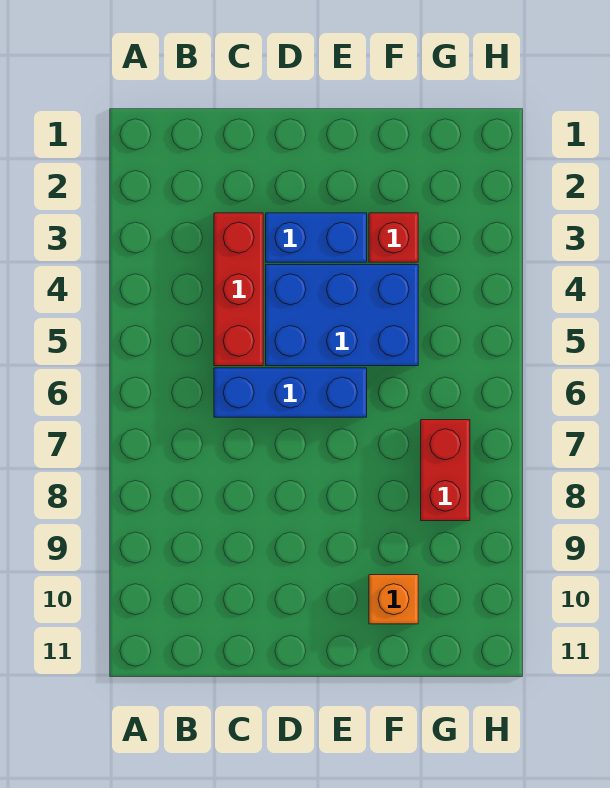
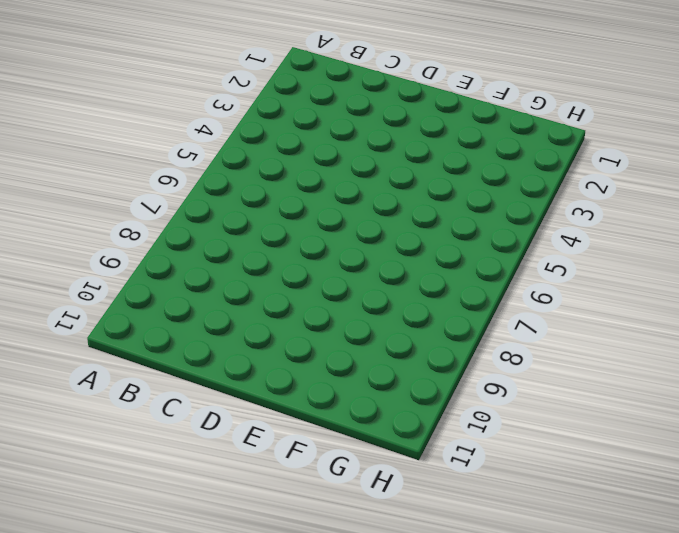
none -> red brick C3:C5 level 1
none -> blue brick C6:E6 level 1

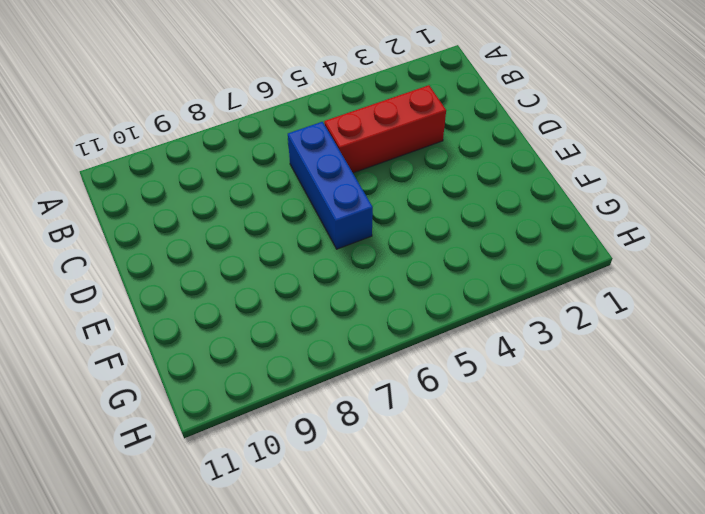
none -> blue brick D3:E3 level 1
none -> blue brick D4:F5 level 1

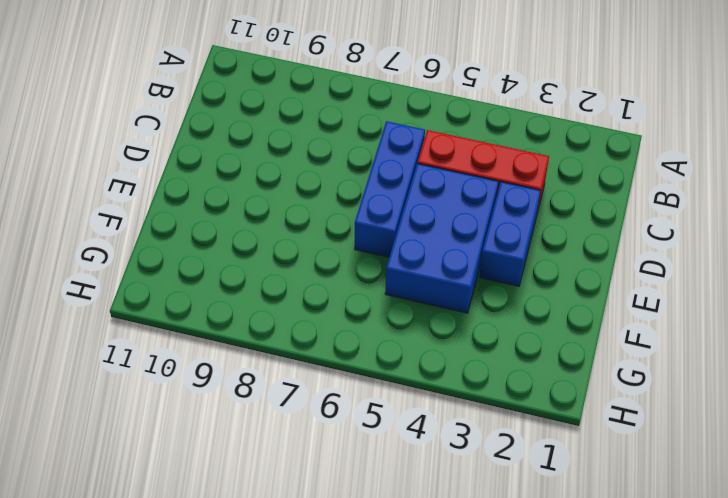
none -> red brick F3 level 1
none -> orange brick F10 level 1

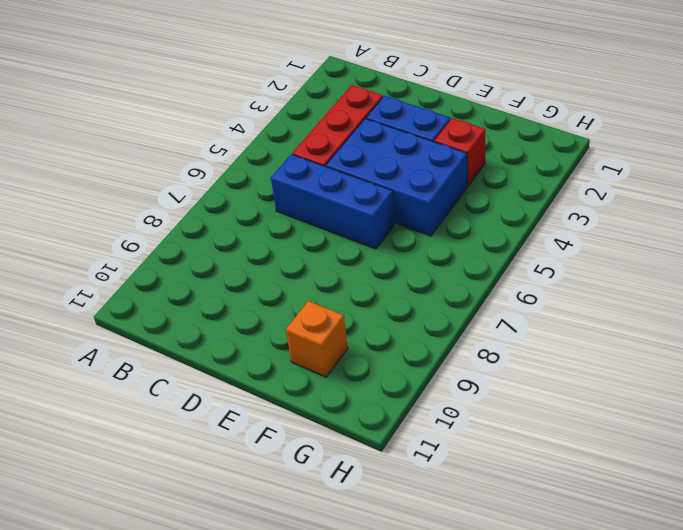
none -> red brick G7:G8 level 1

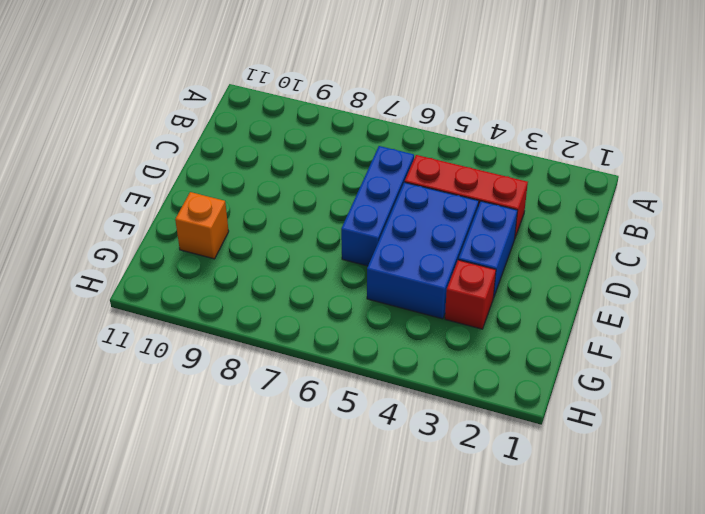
none -> red brick G7:G8 level 1

